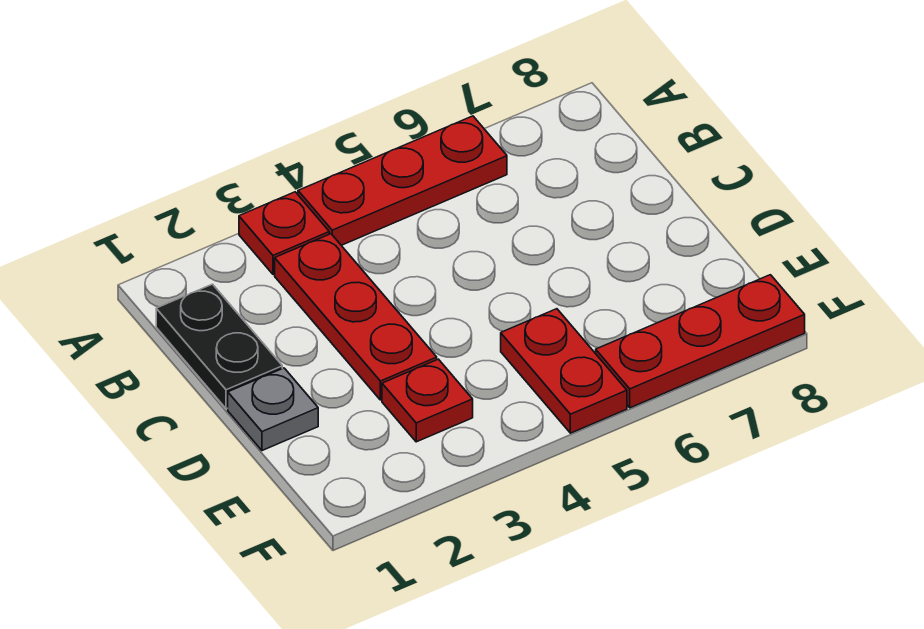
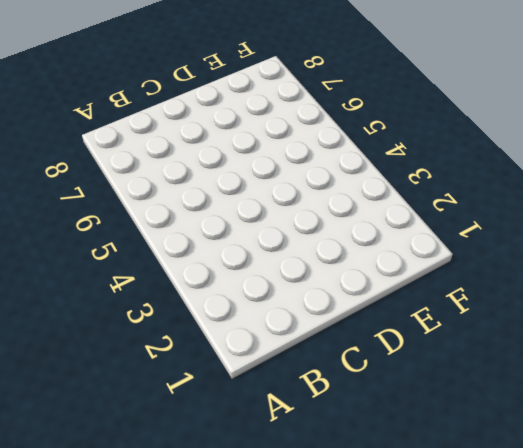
none -> red plate A3 level 1
none -> red plate A4:A6 level 1

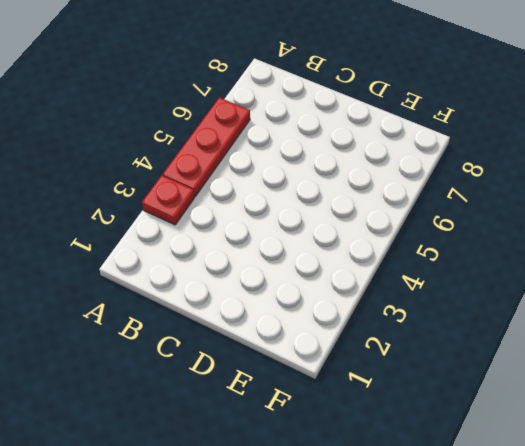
none -> black plate B1:C1 level 1
none -> red plate B3:D3 level 1

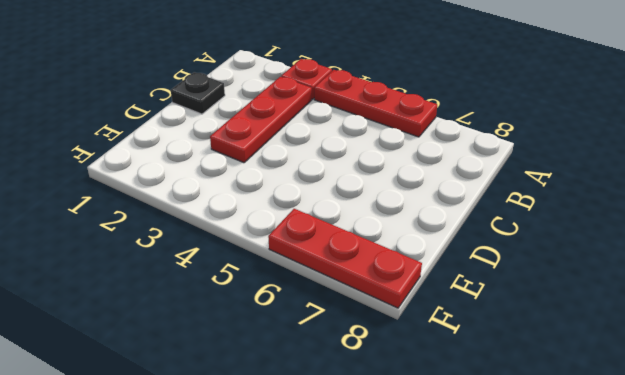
black plate C1 level 1 -> black plate B1:C1 level 1
none -> grey plate D1 level 1
none -> red plate E3 level 1

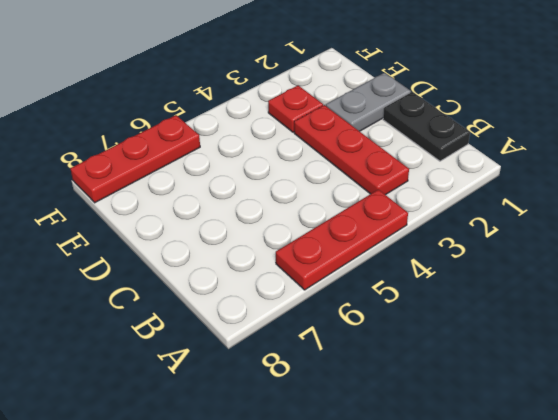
grey plate D1:D2 level 1 -> grey plate D1 level 1
none -> red plate A3 level 1
none -> red plate E5:F5 level 1

